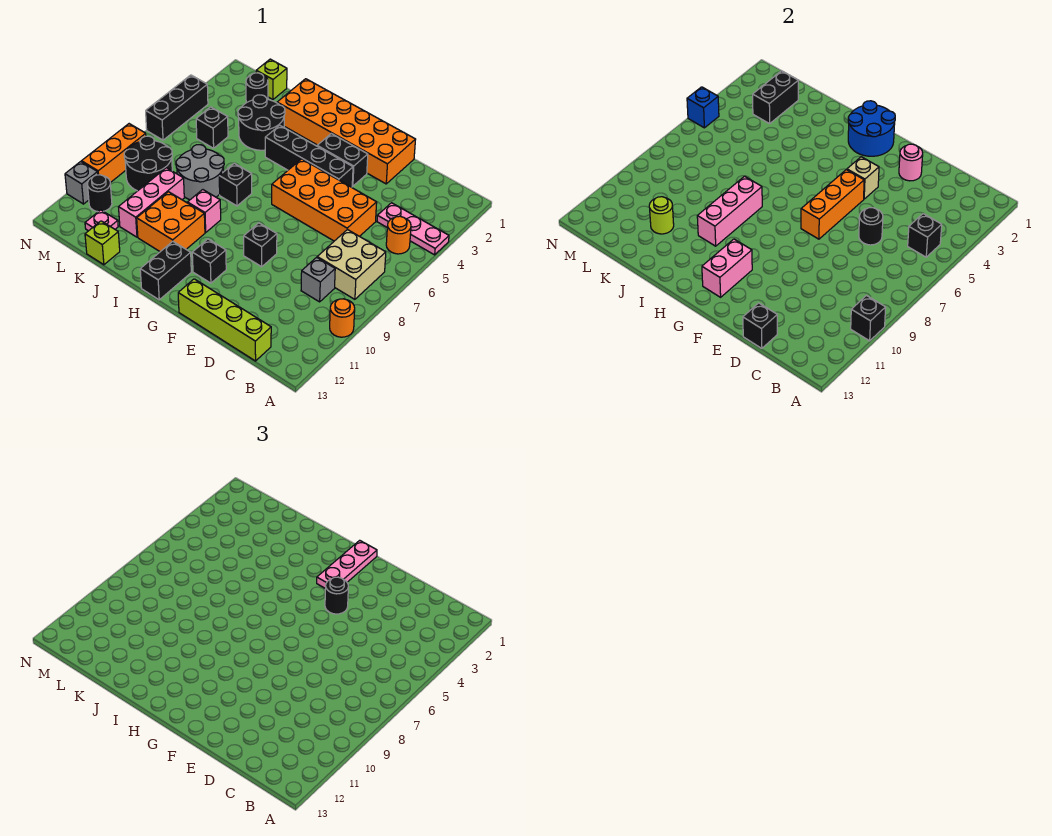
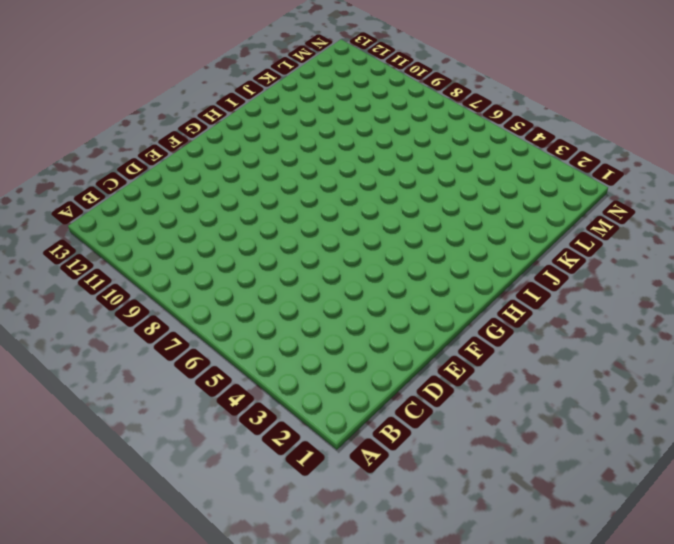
none -> pink plate A4:C4 level 1
none -> orange round brick A10 level 1
none -> orange round brick B5 level 1
none -> tan brick B7:C8 level 1

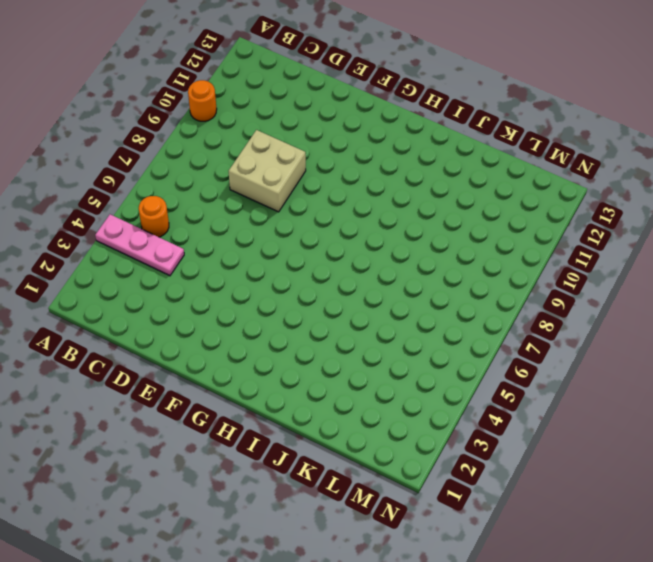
tan brick D8:E9 level 1 -> tan brick B7:C8 level 1
none -> grey brick C9 level 1
none -> lime brick C13:F13 level 1
none -> orange brick D5:G6 level 1
none -> orange brick E1:J2 level 1

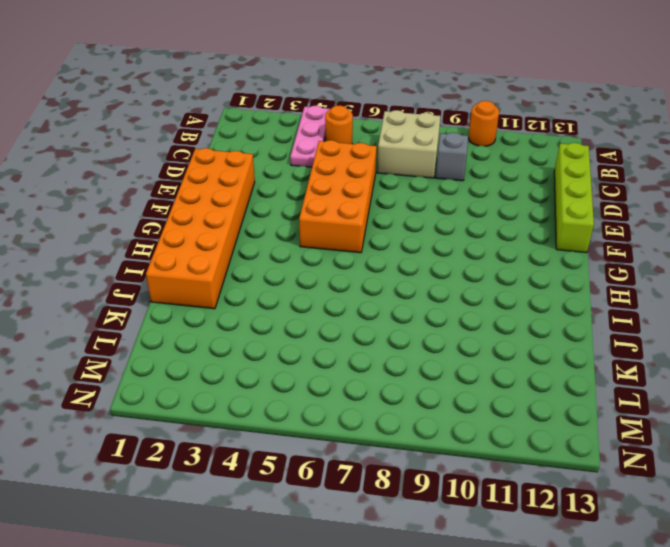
none -> black brick F3:G3 level 1
none -> black brick F4:I4 level 1
none -> black brick F9 level 1
none -> black brick G11 level 1

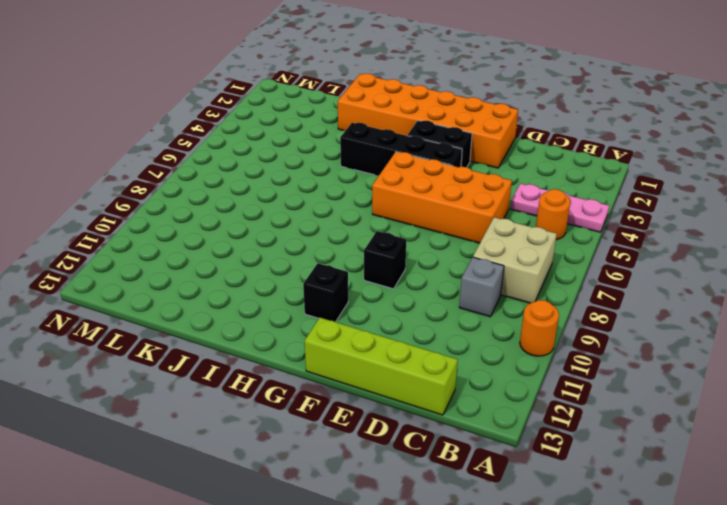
none -> black brick H12:H13 level 1
none -> black brick I7 level 1
none -> pink brick I9 level 1
none -> orange brick I10:J11 level 1

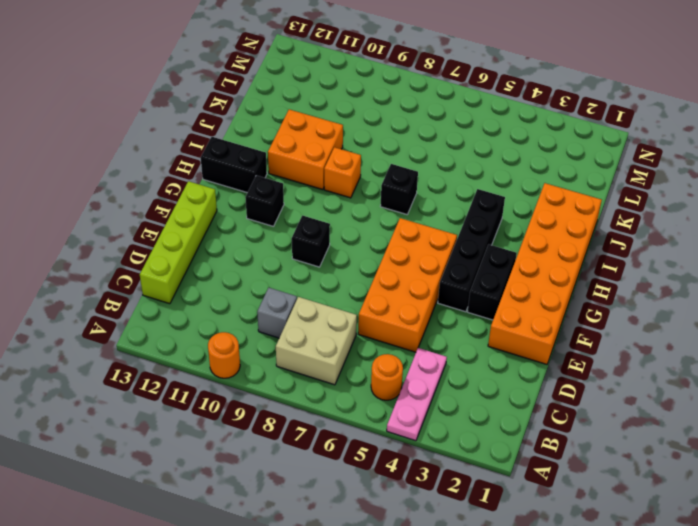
orange brick I9 level 1 -> pink brick I9 level 1
none -> black round brick J3:K4 level 1
none -> grey round brick J7:K8 level 1
none -> pink brick K9:K11 level 1
none -> lime brick K13 level 1

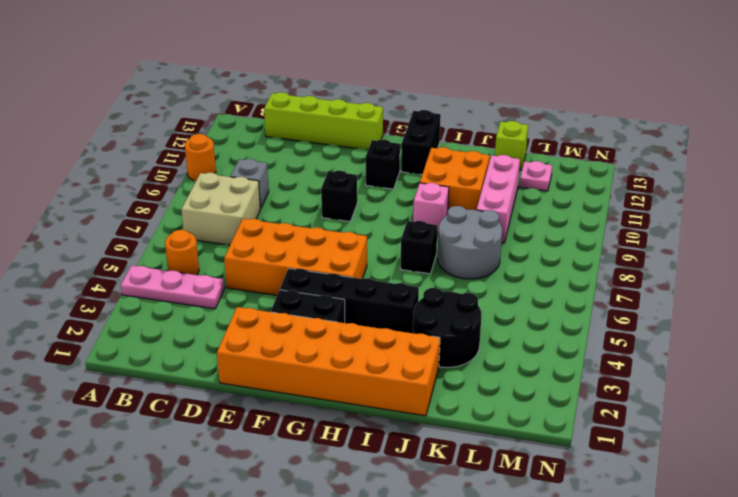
none -> lime brick L1 level 1
none -> black round brick L2 level 1
none -> black brick L5 level 1
none -> black round brick L8:M9 level 1

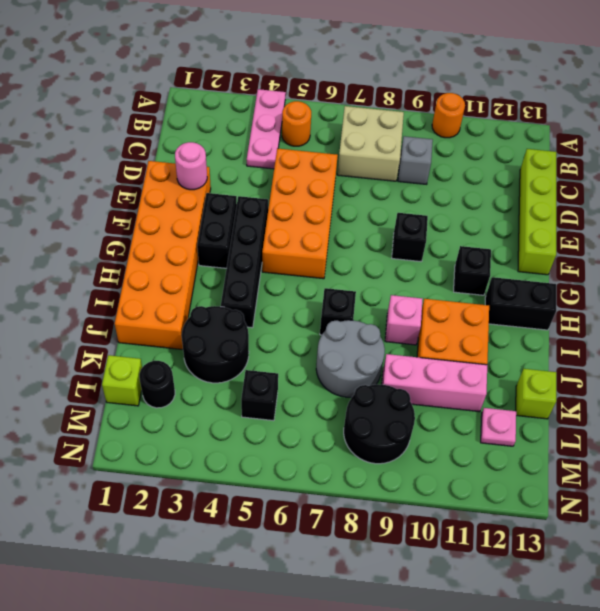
none -> black round brick M11 level 1
none -> black brick N4:N6 level 1
none -> orange brick N8:N10 level 1
none -> grey brick N11 level 1

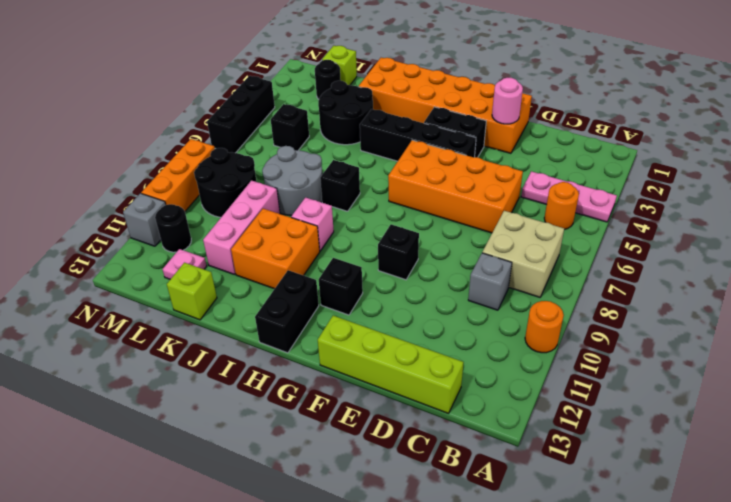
none -> black brick A10 level 2
none -> black brick B5 level 2
none -> black round brick D6 level 2
none -> black brick D13 level 2

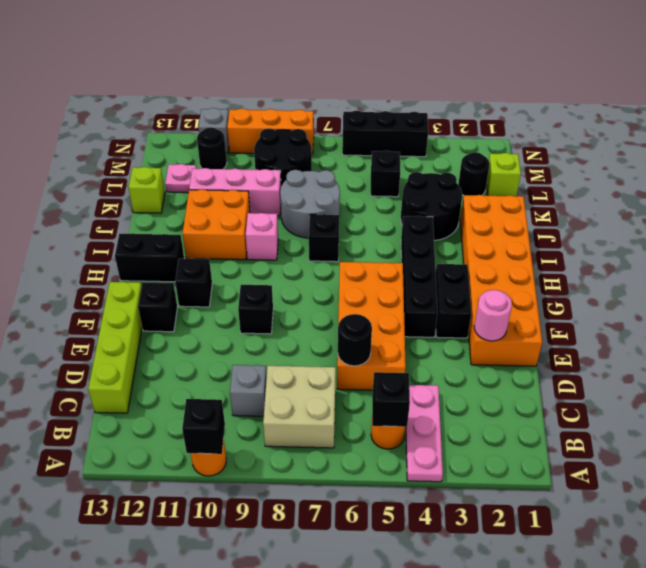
black brick F12 level 1 -> black brick D13 level 2
none -> tan brick F4 level 2
none -> orange brick F5:F7 level 2
none -> blue round brick G1:H2 level 2
none -> pink brick G11:G12 level 2

